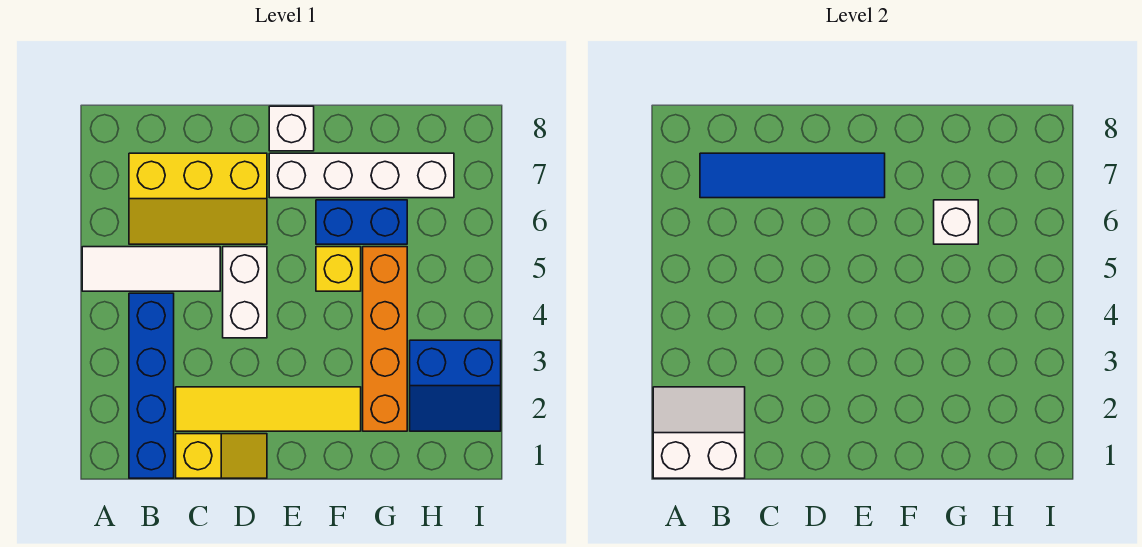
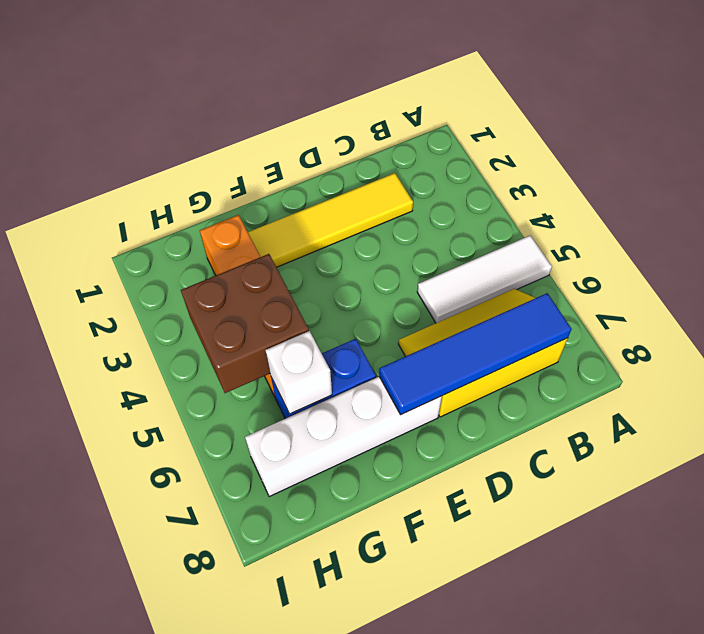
brown brick G4:H5 level 2 -> none
none -> blue brick B1:B4 level 1
none -> yellow slope C1:D1 level 1 top C
none -> white brick D4:D5 level 1

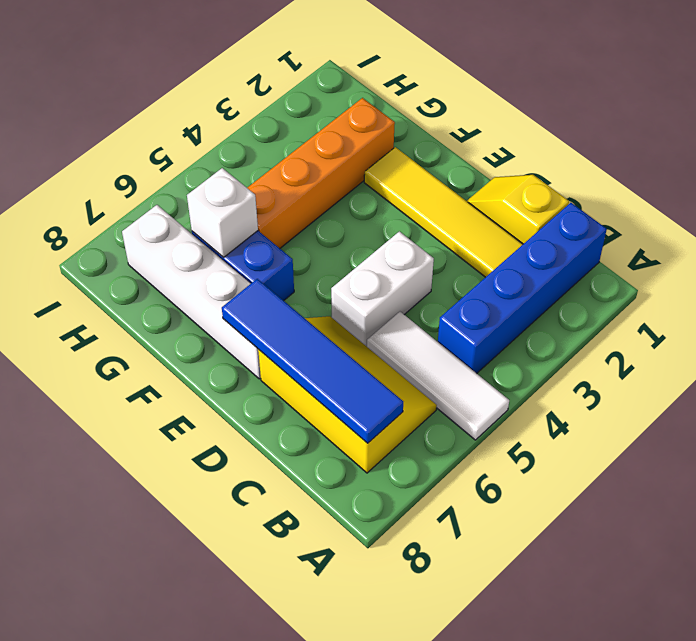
none -> white brick E8 level 1
none -> yellow brick F5 level 1
none -> blue slope H2:I3 level 1 top 3

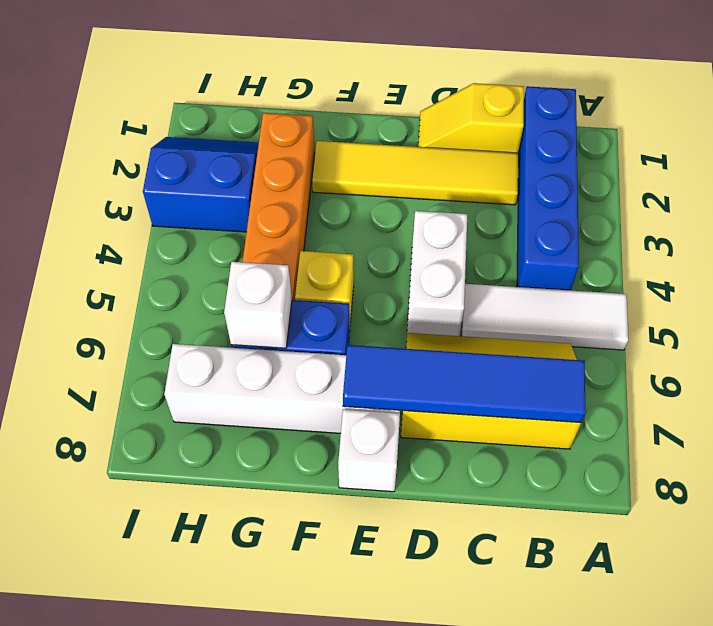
none -> white slope A1:B2 level 2 top 1

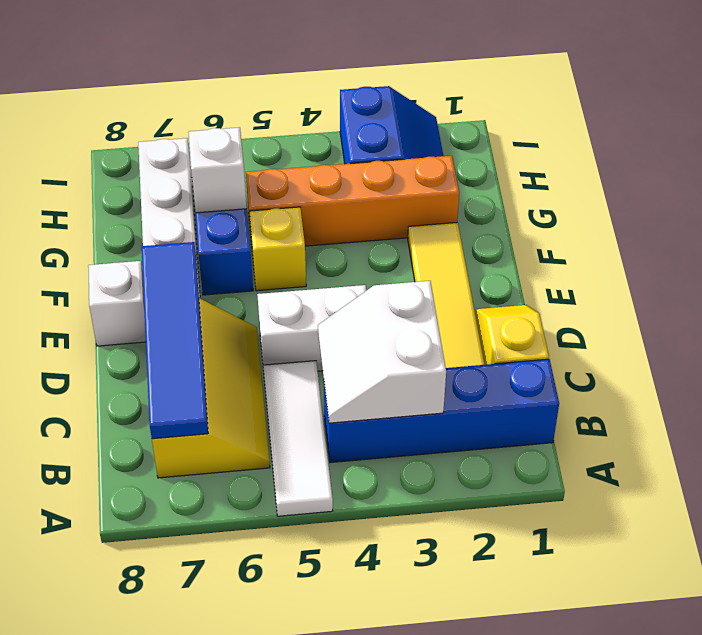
white slope B3:C4 level 2 top 3 -> white slope A1:B2 level 2 top 1

